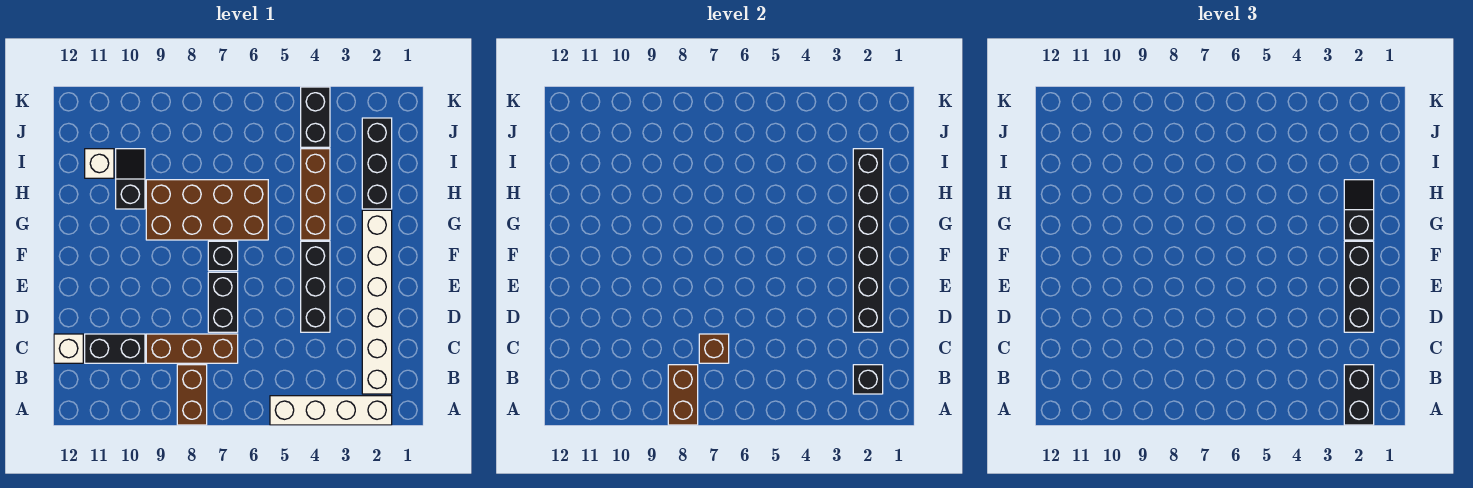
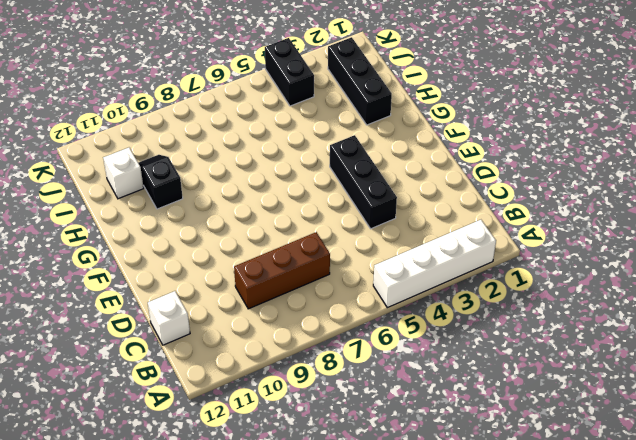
none -> brown brick A8:B8 level 1
none -> white brick B2:G2 level 1
none -> black brick C10:C11 level 1

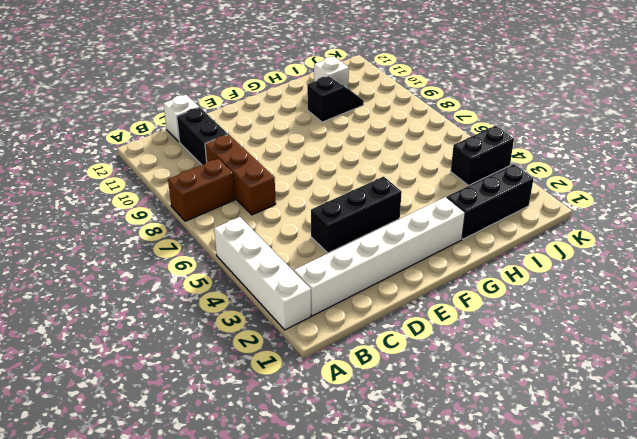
none -> black brick D7:E7 level 1
none -> black brick F7 level 1
none -> brown brick G4:I4 level 1

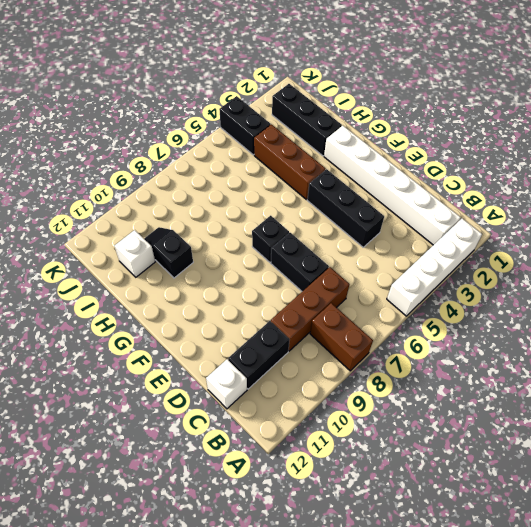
none -> brown brick G6:H9 level 1
none -> brown brick A8:B8 level 2
none -> black brick B2 level 2

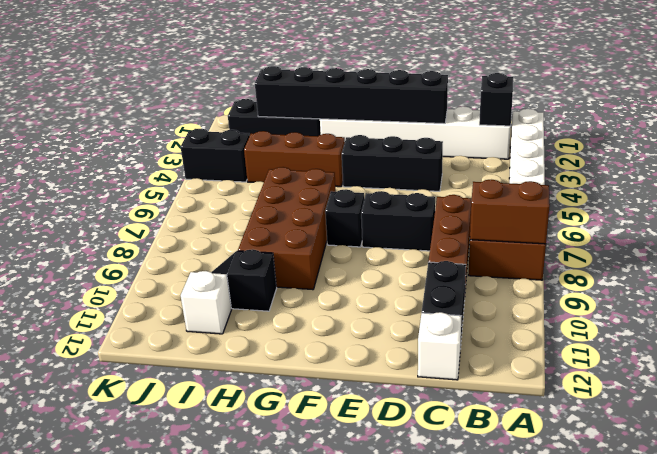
none -> brown brick C7 level 2
none -> black brick A2:B2 level 3
none -> black brick D2:F2 level 3

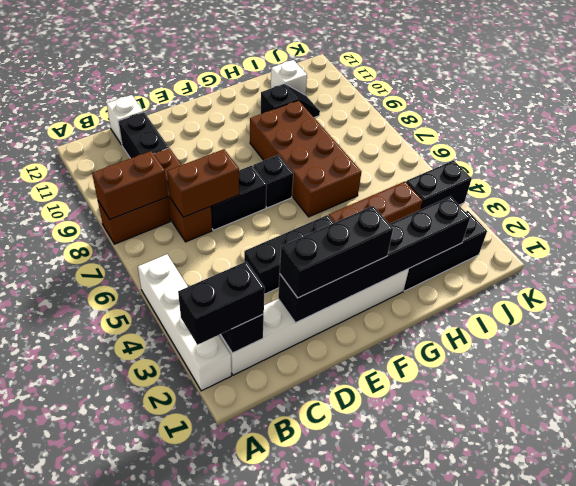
brown brick C7:D7 level 2 -> brown brick C7 level 2
none -> black slope G2:H2 level 3 top G

